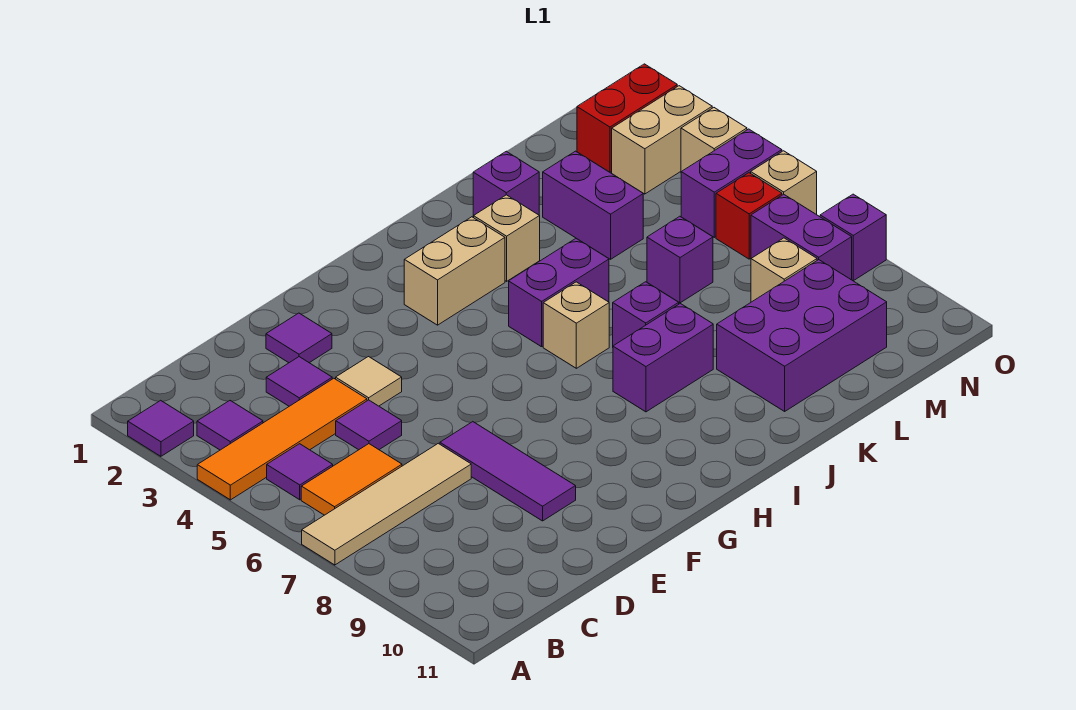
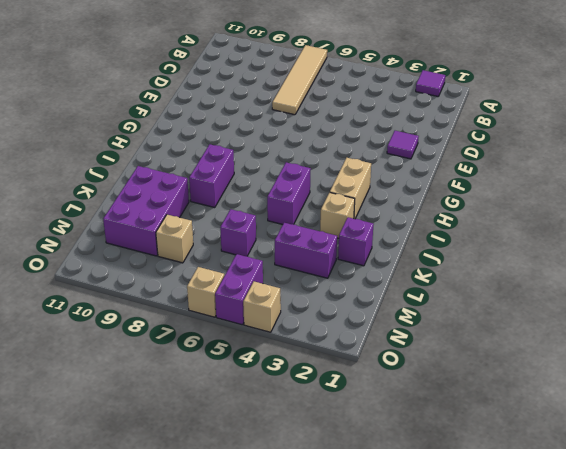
none -> orange tile A4:D4 level 1
none -> purple tile B3 level 1
none -> purple tile B5 level 1
none -> orange tile B6:C6 level 1

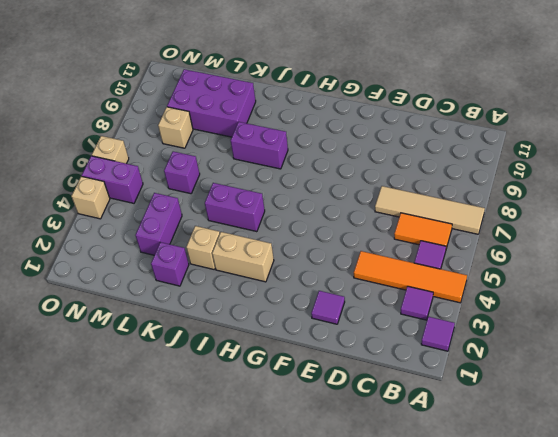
none -> purple tile D3 level 1
none -> purple tile D5 level 1
none -> tan tile E4 level 1
none -> purple tile E7:E9 level 1

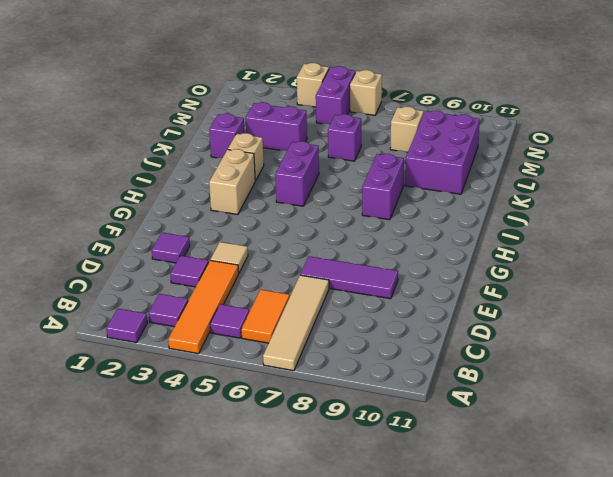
none -> purple tile D5 level 1
none -> tan brick I6 level 1
none -> purple brick J7 level 1
none -> red brick N2:O2 level 1

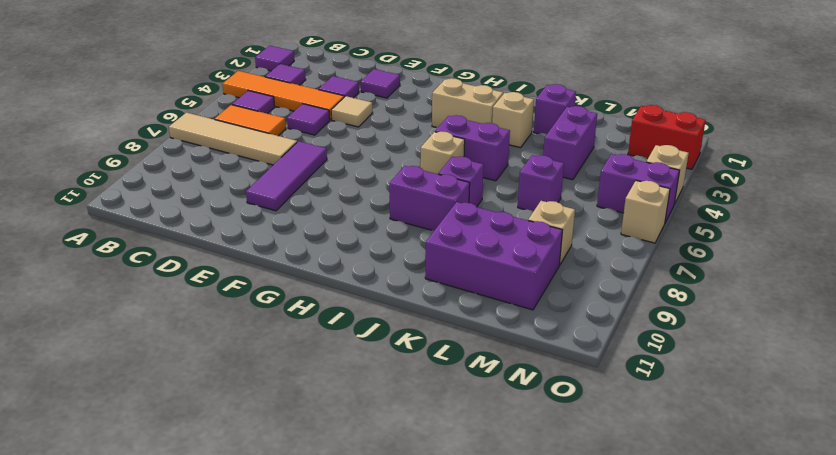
none -> tan brick N3:O3 level 1
none -> red brick N6 level 1
none -> purple brick N7:N8 level 1
none -> purple brick O8 level 1

